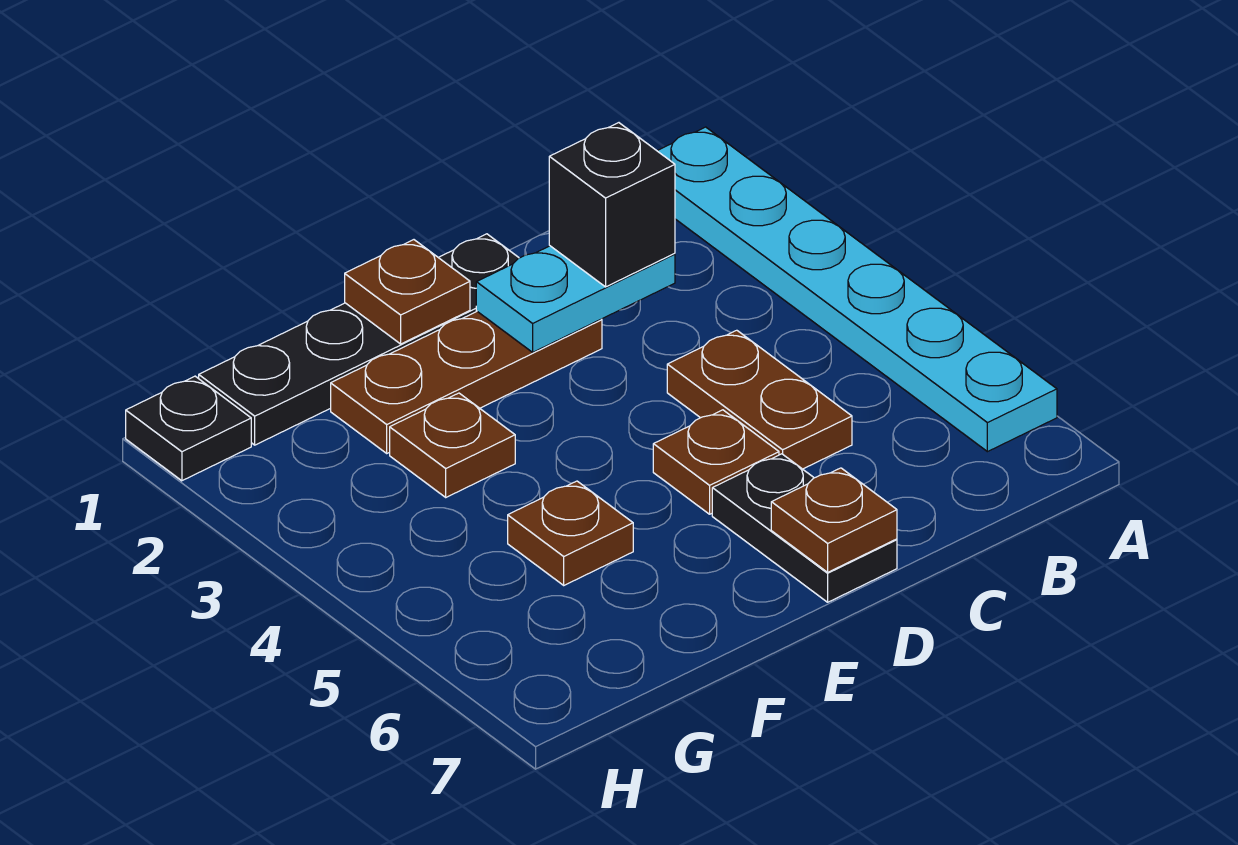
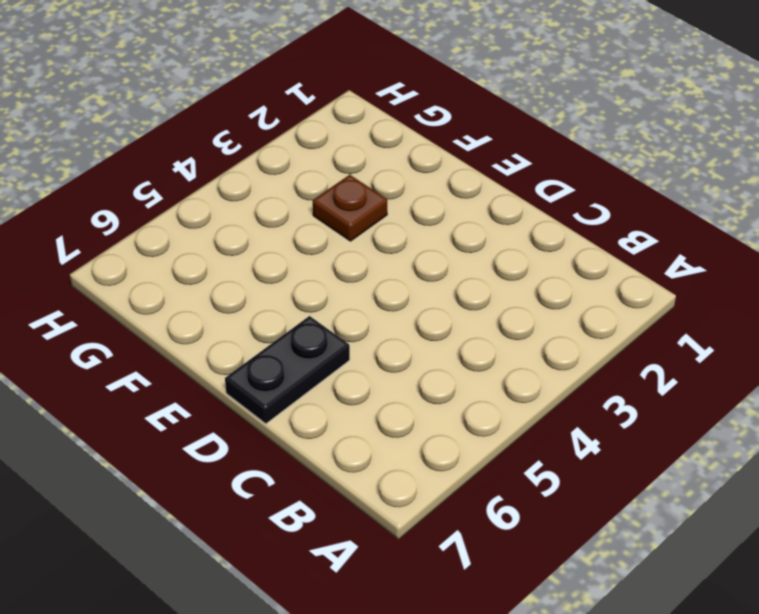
none -> cyan plate A1:A6 level 1
none -> brown plate C4:C5 level 1
none -> black plate D1:G1 level 1

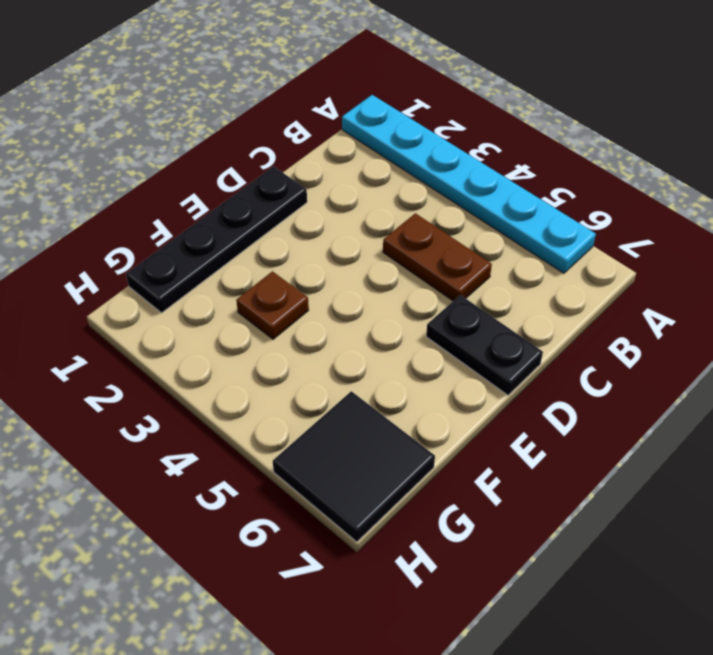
black tile G6:H7 level 1 -> none
none -> brown plate D2:F2 level 1
none -> brown plate D5 level 1
none -> brown plate F5 level 1

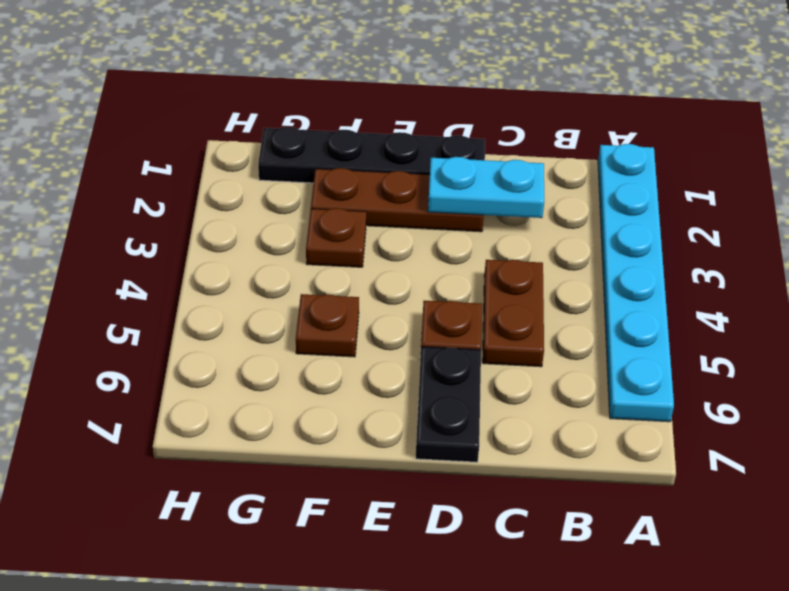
none -> black plate H1 level 1
none -> brown plate D7 level 2
none -> brown plate E1 level 2

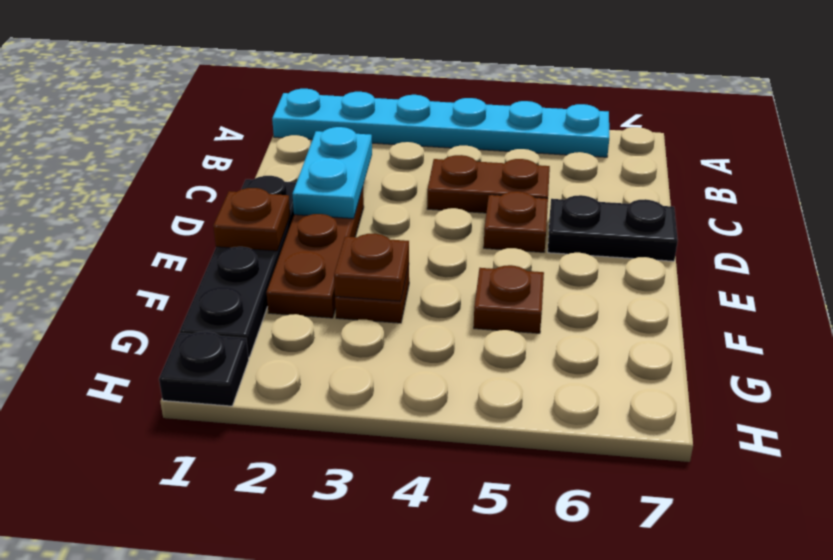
brown plate F3 level 2 -> brown plate D7 level 2
none -> black brick C2 level 3

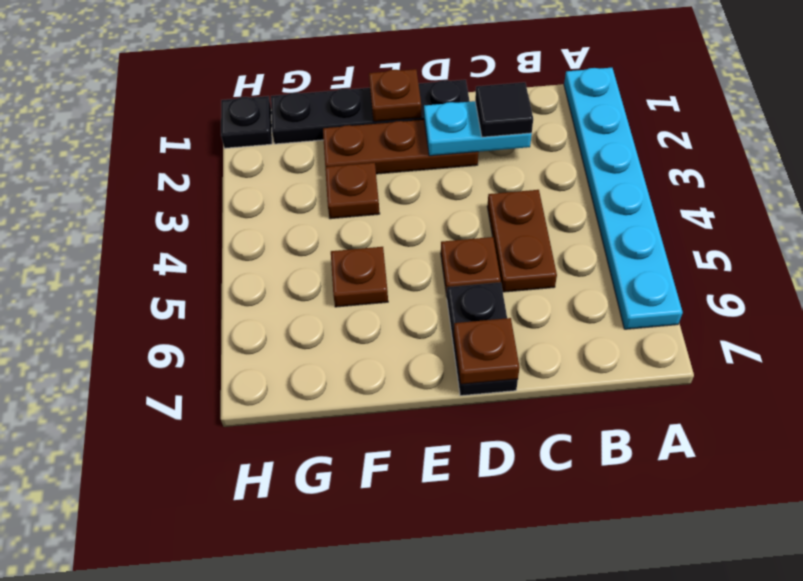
black tile C2 level 3 -> black brick C2 level 3

